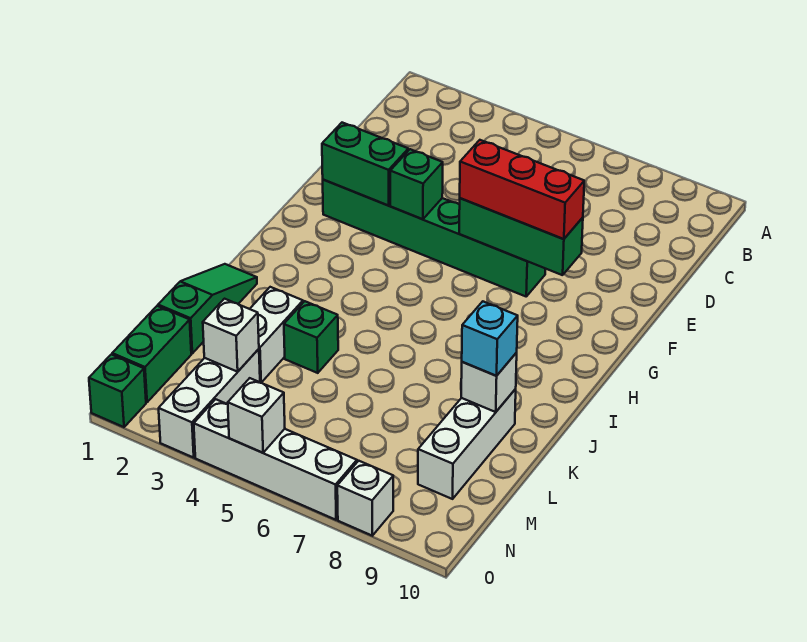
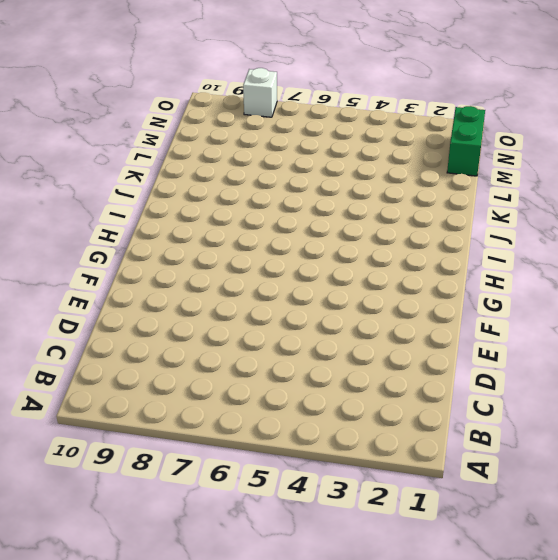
none -> green brick F2:F7 level 1
none -> green slope J1:L1 level 1 top L
none -> white brick K3:L3 level 1

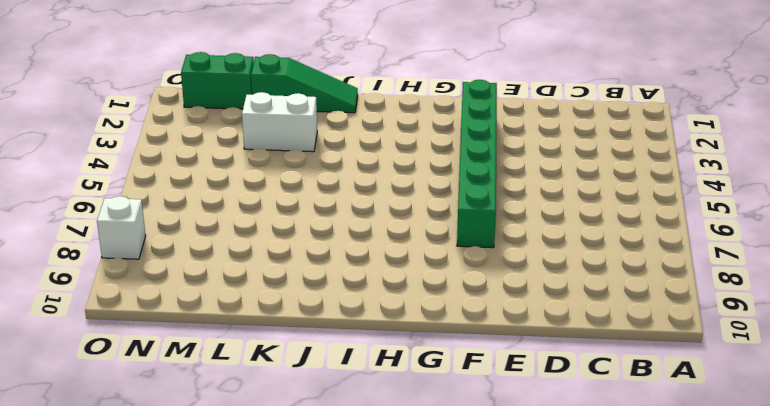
none -> green brick K4 level 1
none -> white brick K9:M9 level 1
none -> white brick M3:O3 level 1

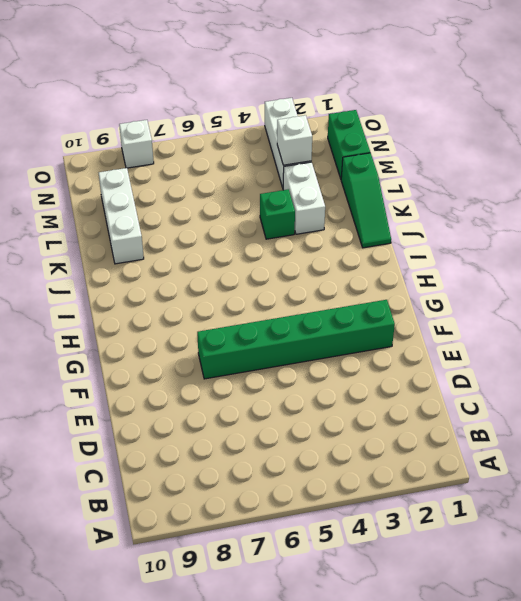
none -> green brick O1 level 1
none -> white brick O4:O7 level 1
none -> green brick F2:F3 level 2

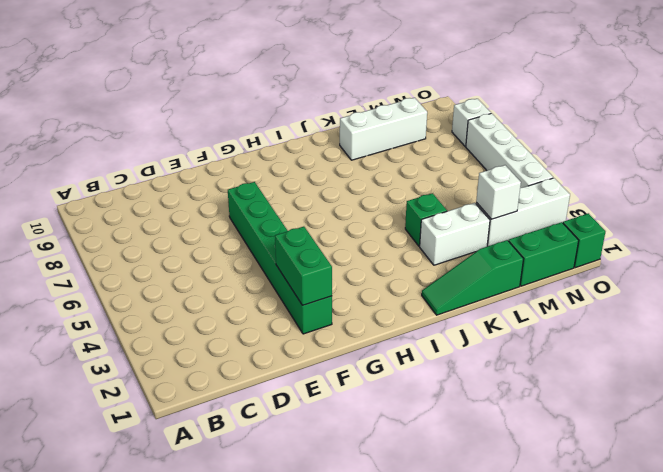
none -> green brick F4 level 2
none -> green brick F6:F8 level 2
none -> white brick K9 level 2

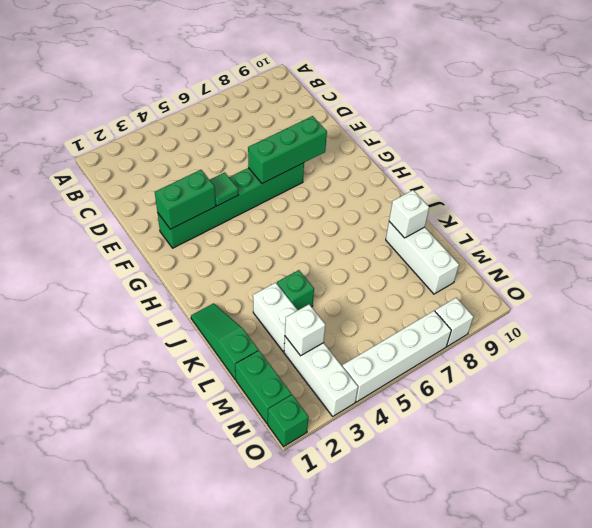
green tile F4 level 2 -> green brick F4 level 2
none -> white brick O5 level 2
none -> red brick F6:F8 level 3
none -> cyan brick K9 level 3

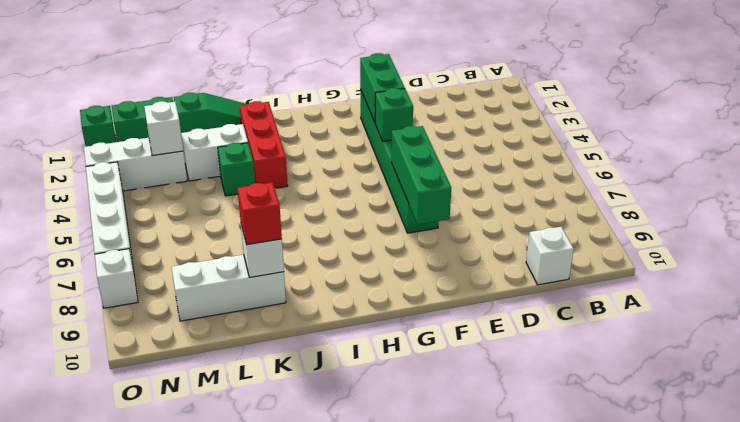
white brick C10 level 1 -> white brick O5 level 2
red brick J2:J4 level 1 -> red brick F6:F8 level 3
red brick K9 level 3 -> cyan brick K9 level 3

